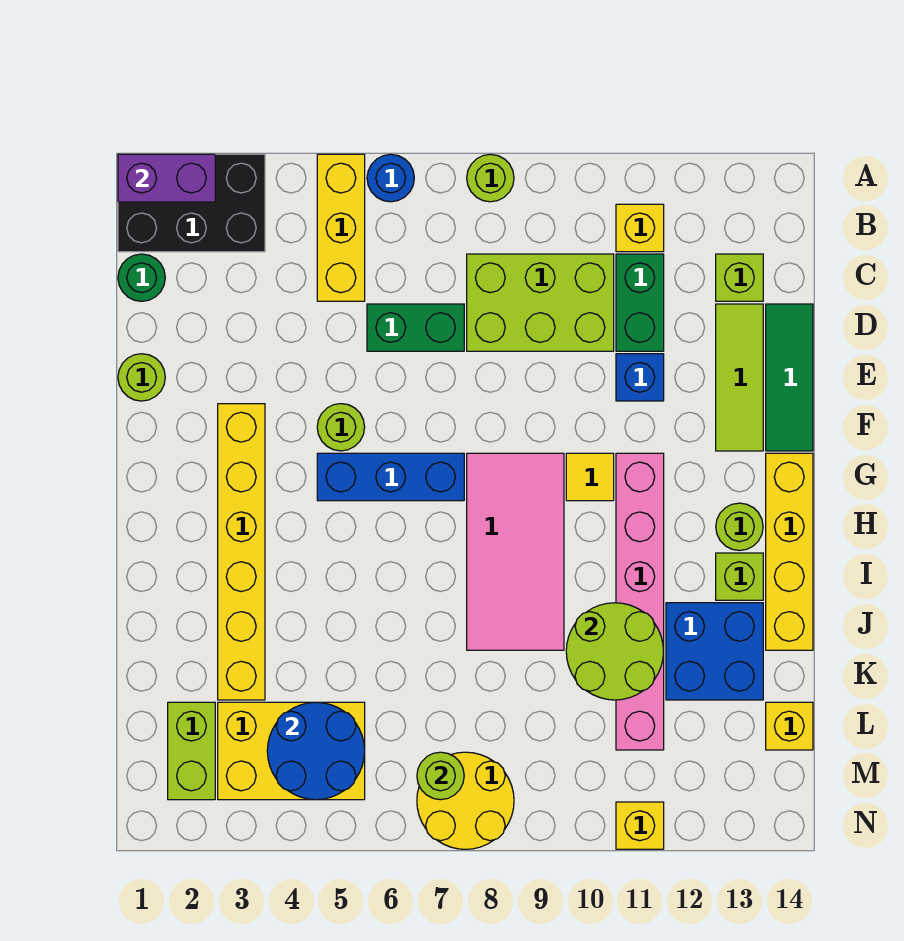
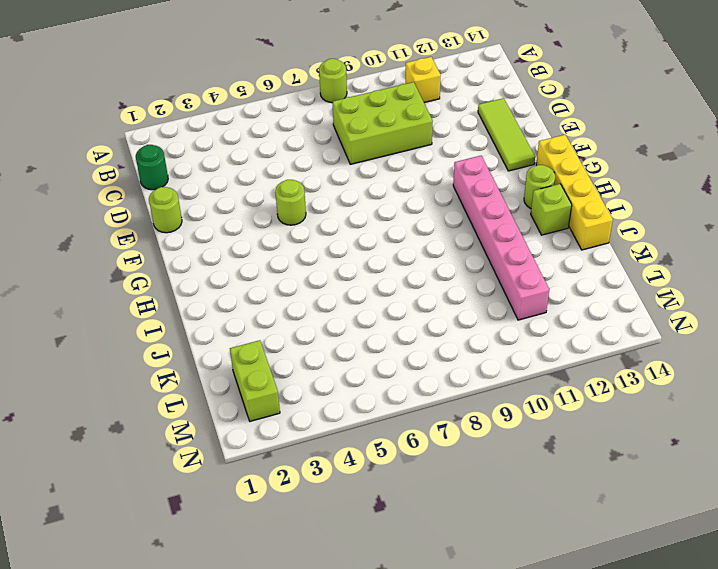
none -> black brick A1:B3 level 1
none -> yellow brick A5:C5 level 1
none -> blue round brick A6 level 1
none -> green brick C11:D11 level 1

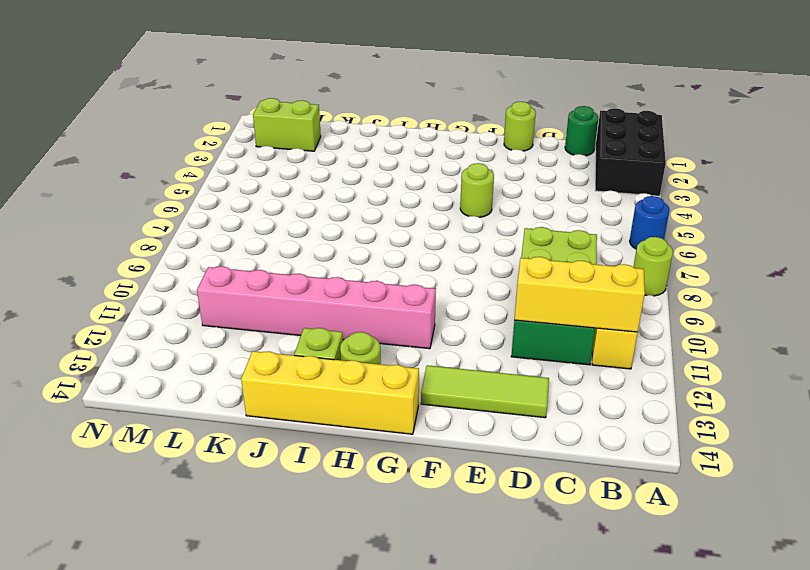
yellow brick B11:D11 level 2 -> yellow brick A5:C5 level 1
none -> lime brick C13 level 1
none -> green brick D6:D7 level 1
none -> green tile D14:F14 level 1
none -> blue brick E11 level 1

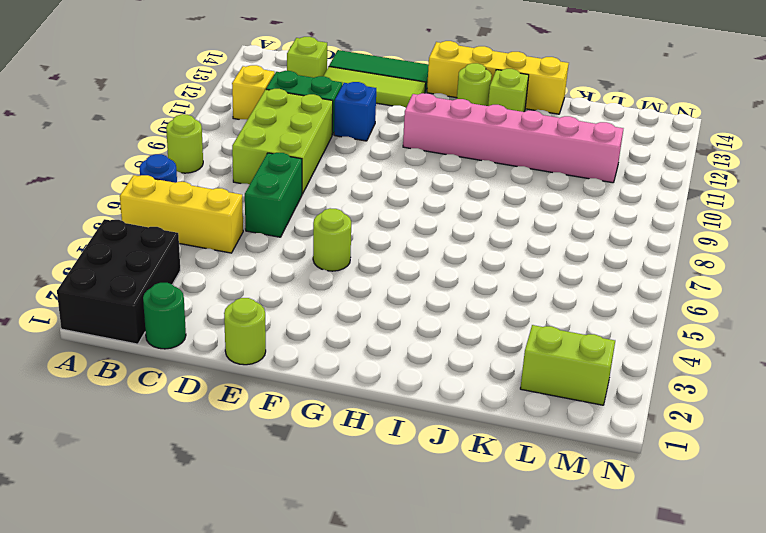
none -> yellow brick F3:K3 level 1
none -> blue brick G5:G7 level 1
none -> pink tile G8:J9 level 1
none -> yellow tile G10 level 1

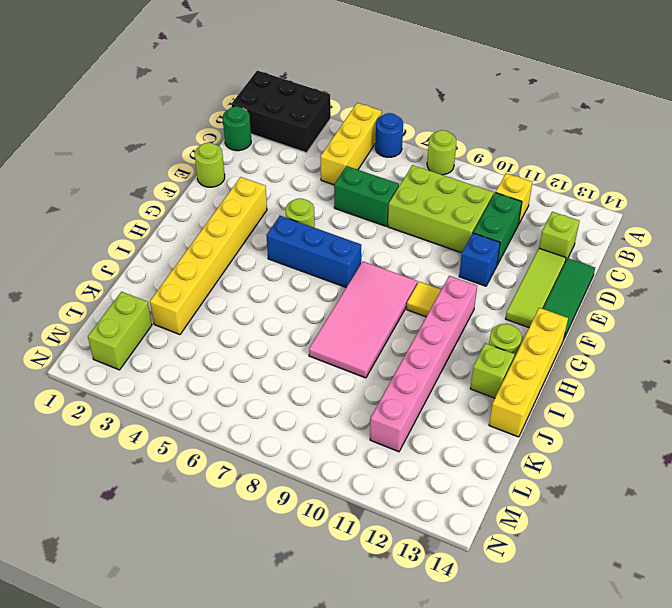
none -> blue brick J12:K13 level 1
none -> yellow brick L3:M5 level 1
none -> yellow brick L14 level 1
none -> yellow round brick M7:N8 level 1

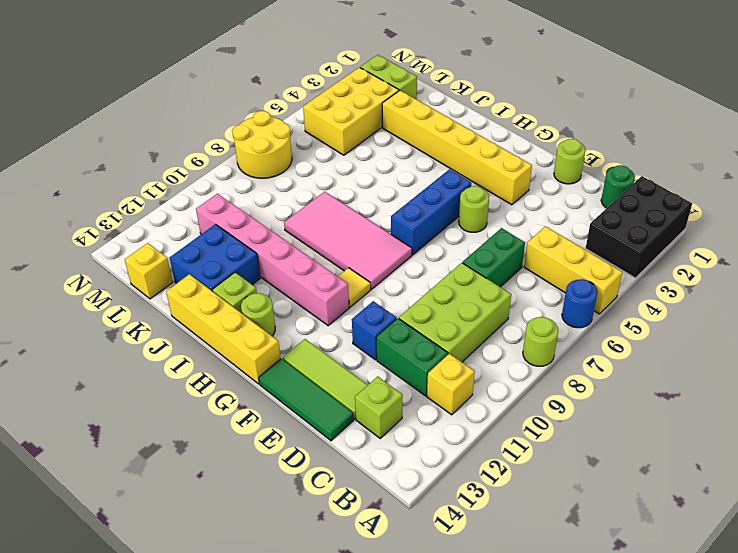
none -> yellow brick N11 level 1
none -> purple brick A1:A2 level 2
none -> lime round brick J10:K11 level 2
none -> blue round brick L4:M5 level 2

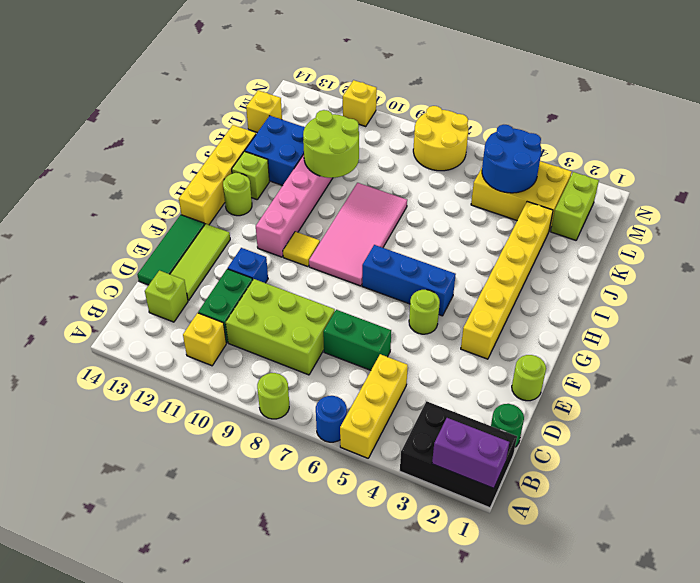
none -> lime round brick M7 level 2

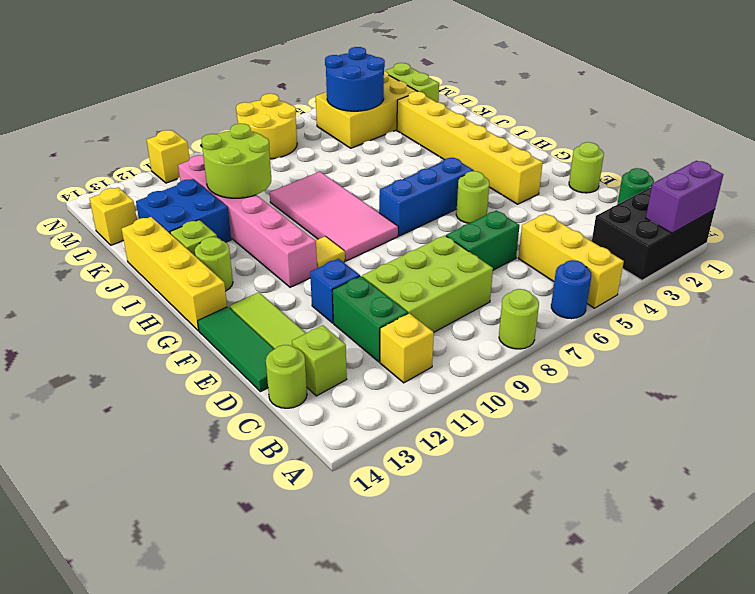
lime round brick C14 level 1 -> lime round brick M7 level 2

